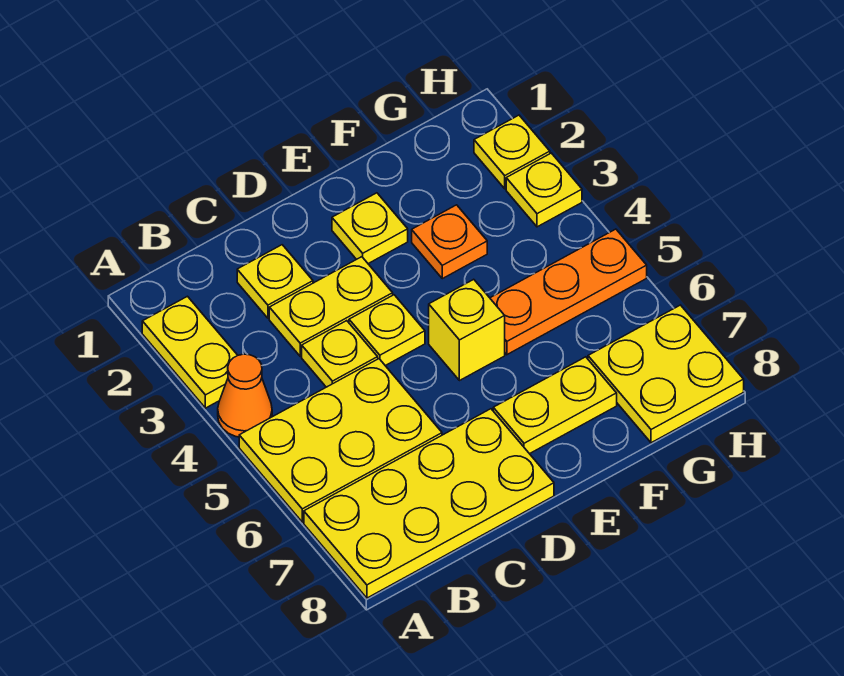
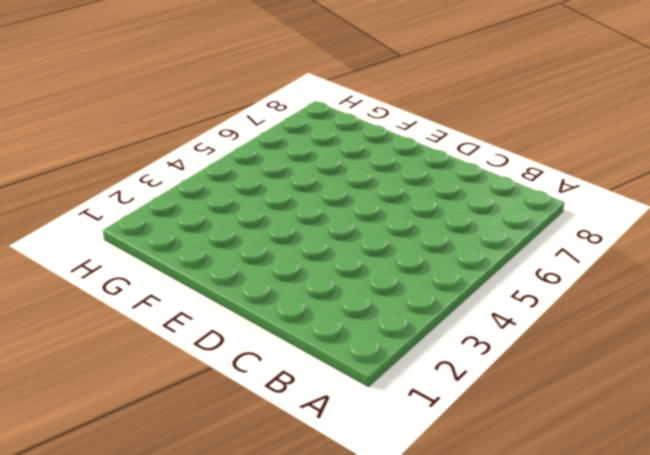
none -> yellow plate A2:A3 level 1
none -> orange cone A4 level 1
none -> yellow plate A5:C6 level 1

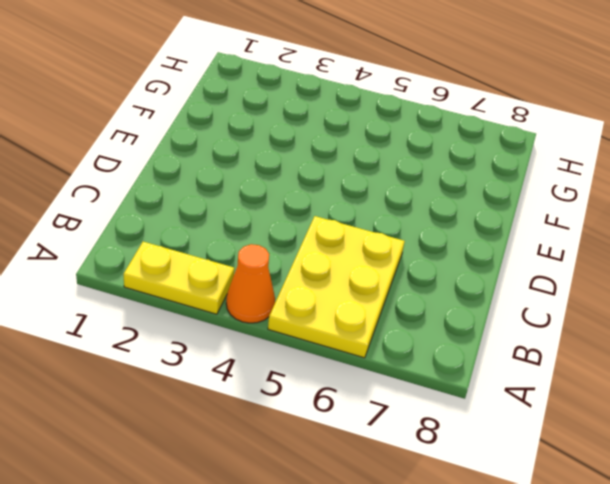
none -> yellow plate A7:D8 level 1
none -> yellow plate C2 level 1
none -> yellow plate C3:D3 level 1

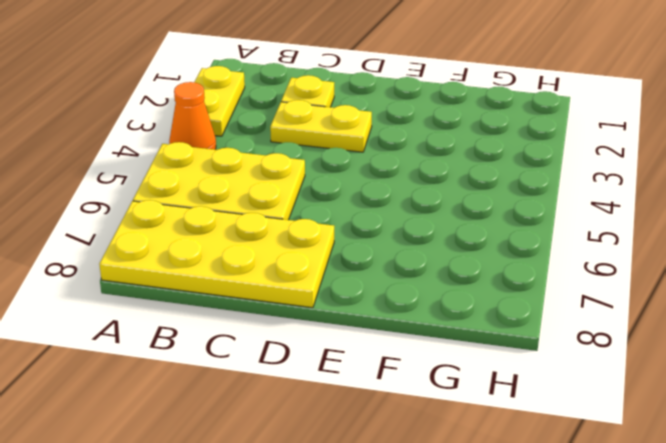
none -> yellow plate C4 level 1
none -> yellow plate D4 level 1
none -> yellow plate E2 level 1

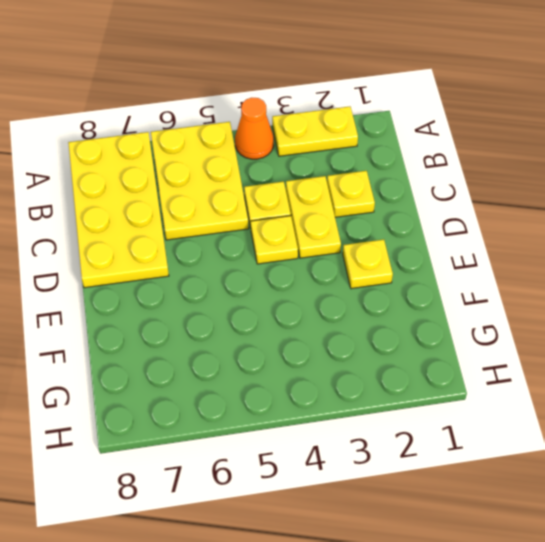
none -> yellow brick E5 level 1
none -> yellow plate E7:F7 level 1
none -> orange plate F3 level 1

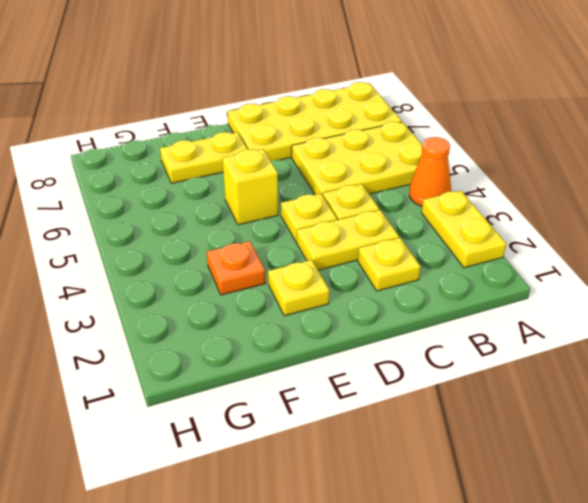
none -> orange plate F5:H5 level 1
none -> yellow plate G7:H8 level 1
none -> yellow plate H2 level 1

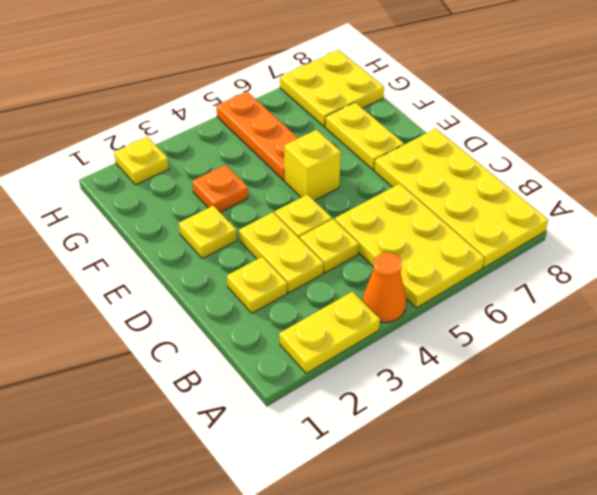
none -> yellow plate H3 level 1

